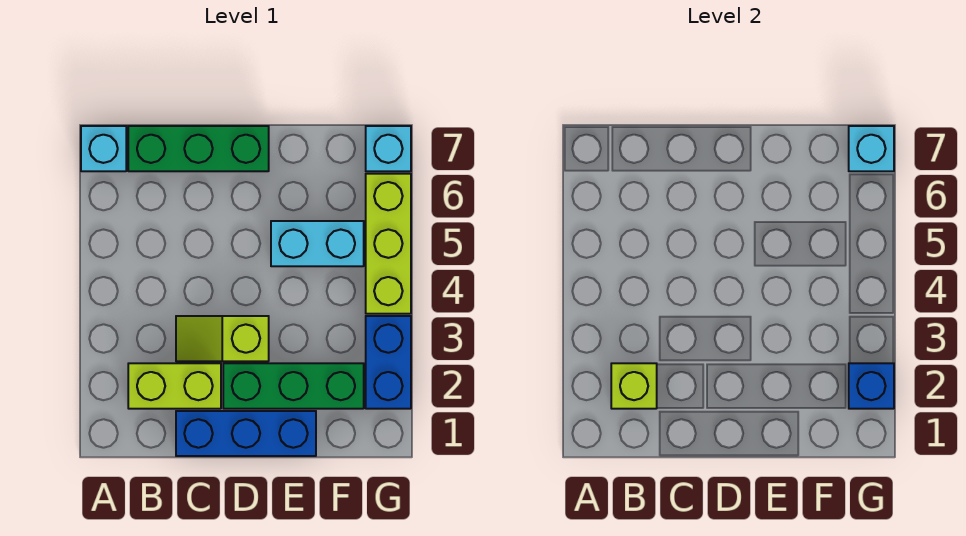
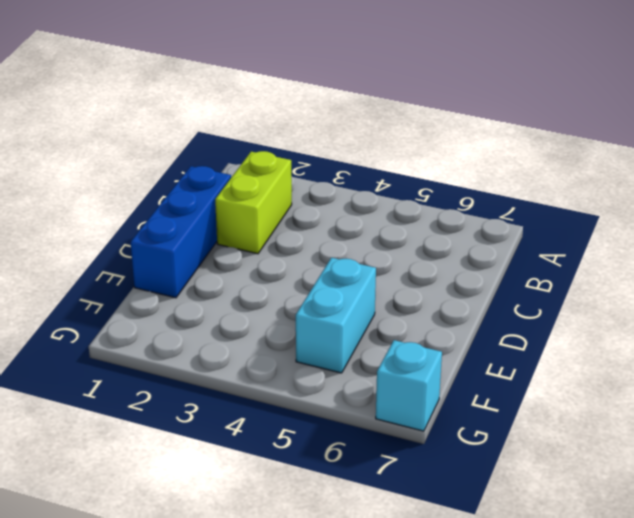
none -> cyan brick A7 level 1
none -> green brick B7:D7 level 1
none -> lime slope C3:D3 level 1 top D

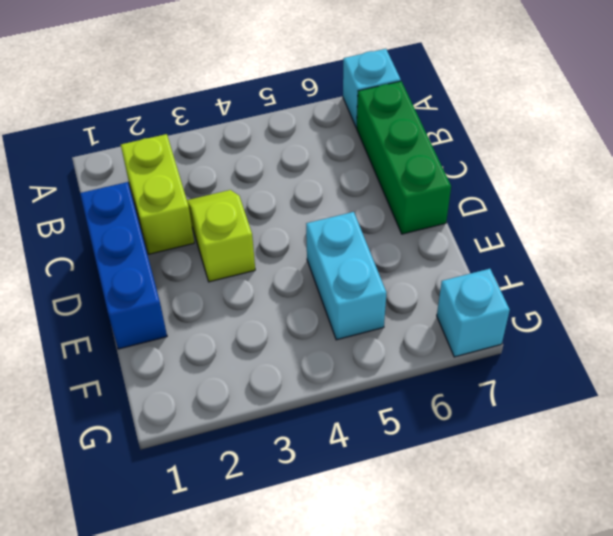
none -> green brick D2:F2 level 1
none -> blue brick G2:G3 level 1
none -> lime brick G4:G6 level 1

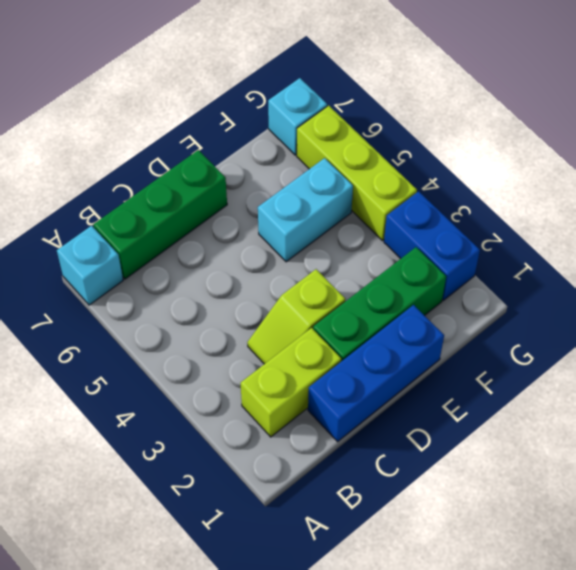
none -> lime brick B2 level 2
none -> blue brick G2 level 2
none -> cyan brick G7 level 2

